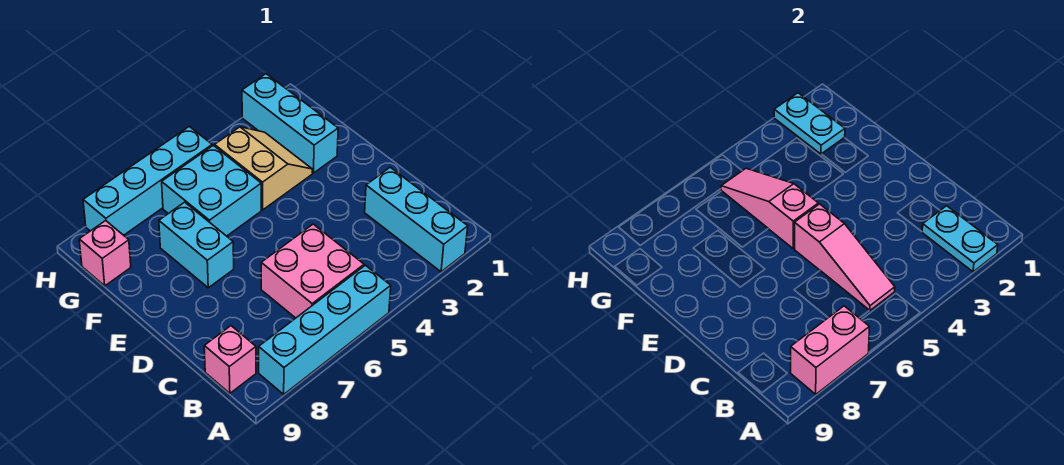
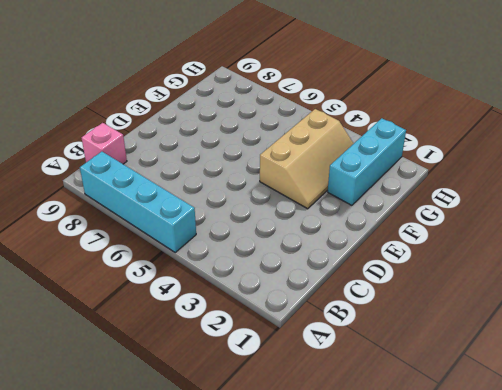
tan slope E3:G4 level 1 top 4 -> tan slope F3:G4 level 1 top 4
none -> cyan brick A2:C2 level 1
none -> pink brick B5:C6 level 1
none -> cyan brick E7:F7 level 1

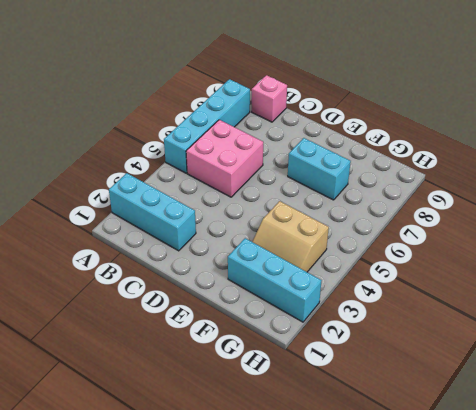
none -> cyan brick F5:G6 level 1
none -> pink brick G9 level 1
none -> cyan brick H5:H8 level 1

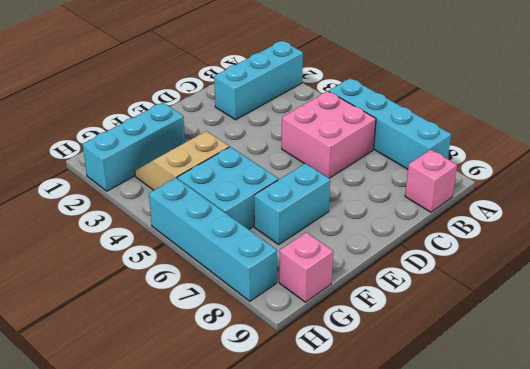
none -> cyan plate A2:B2 level 2
none -> pink brick A7:A8 level 2
none -> pink slope B5:D5 level 2 top D

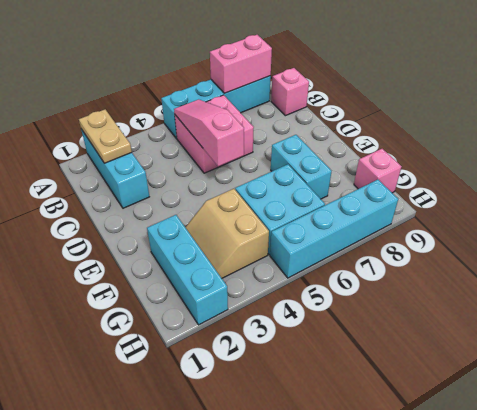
tan plate A2:B2 level 2 -> cyan plate A2:B2 level 2
none -> pink slope E5:G5 level 2 top E
none -> cyan plate G2:H2 level 2

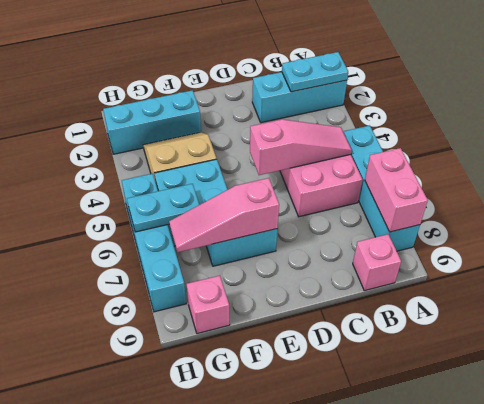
pink slope E7:G7 level 2 top E -> pink slope E5:G5 level 2 top E
cyan plate G6:H6 level 2 -> cyan plate G2:H2 level 2

